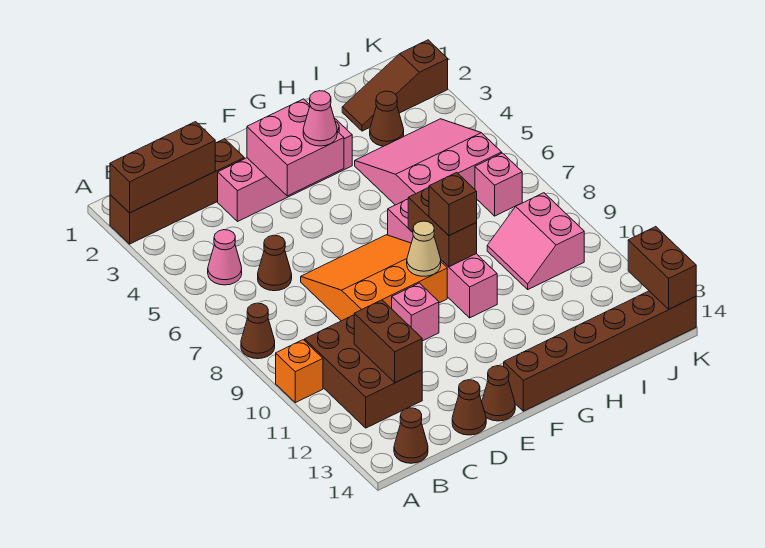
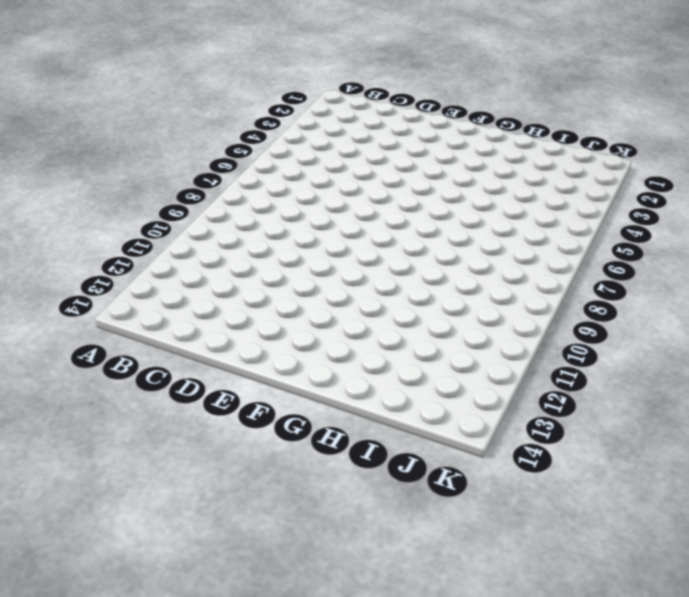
none -> brown brick A2:D2 level 1
none -> brown cone A8 level 1
none -> orange brick A10 level 1

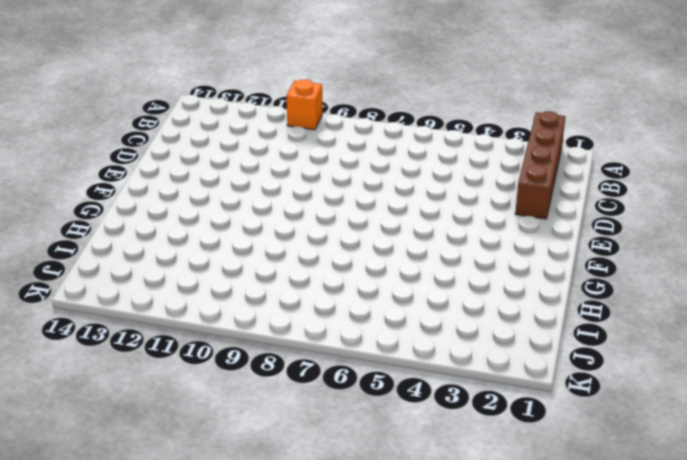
none -> brown cone A8 level 1
none -> pink cone B5 level 1
none -> brown brick B10:C12 level 1

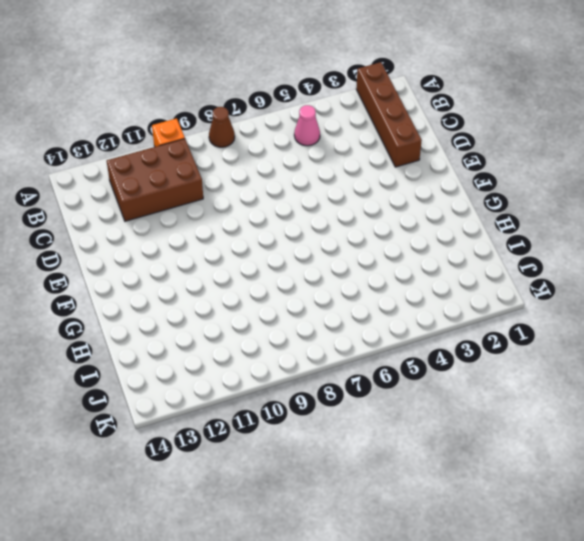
none -> brown cone B14 level 1
none -> brown cone C6 level 1
none -> pink brick D3:G3 level 1

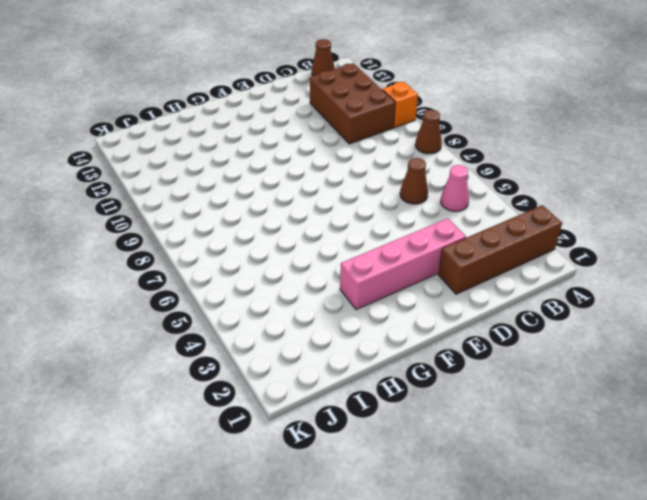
none -> orange slope D7:F9 level 1 top 9
none -> brown cone D14 level 1
none -> pink brick E10 level 1

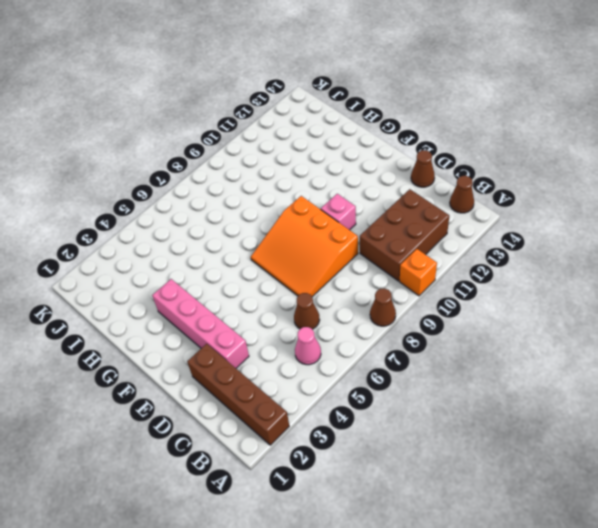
none -> brown cone E14 level 1
none -> brown brick F14:K14 level 1
none -> pink brick G7:G10 level 1

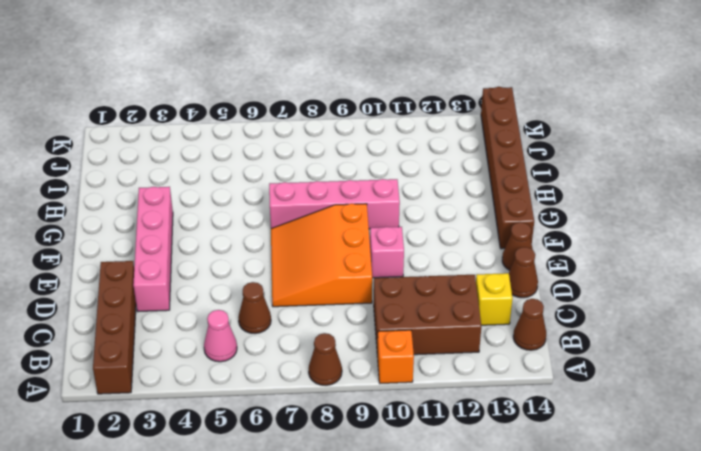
yellow brick C13 level 1 -> none
none -> pink slope H4:J6 level 1 top 6
none -> brown slope I2:K2 level 1 top K
none -> brown cone I3 level 1

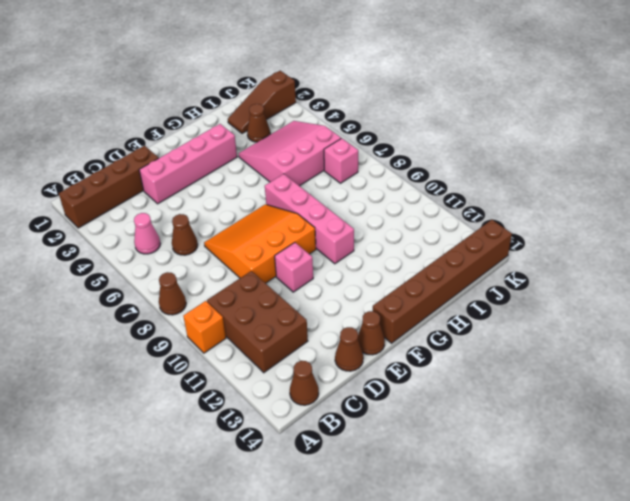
none -> pink slope I9:J10 level 1 top J
none -> brown brick A2:C2 level 2
none -> brown brick C11:C12 level 2

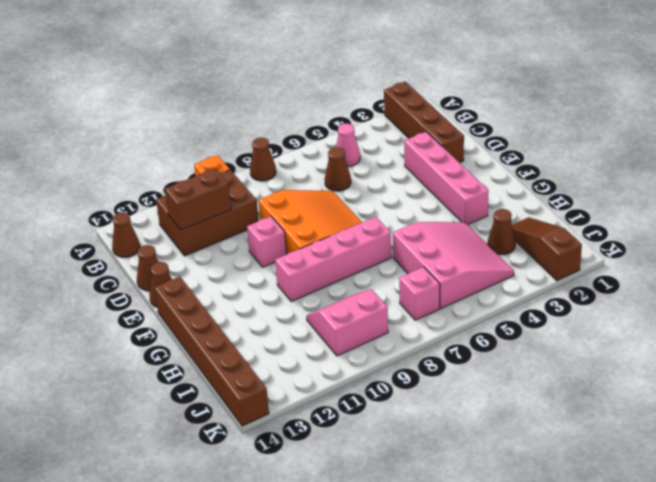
none -> brown brick A2:C2 level 2
none -> pink brick E3:F4 level 2
none -> tan cone F9 level 2

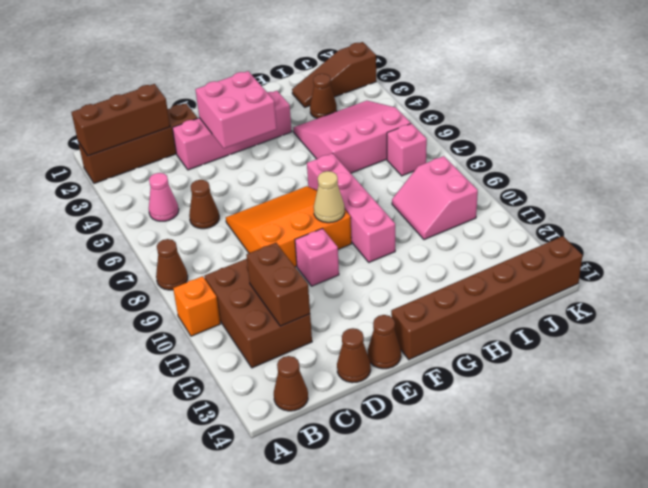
none -> brown brick G8:G9 level 2
none -> brown brick K13:K14 level 2
none -> pink cone F4 level 3

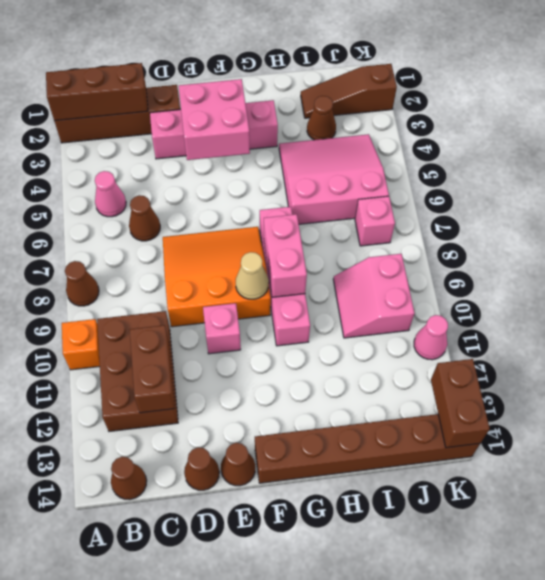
pink brick G8:G9 level 2 -> brown brick G8:G9 level 2
pink cone K11 level 1 -> pink cone F4 level 3
none -> brown brick G9 level 3

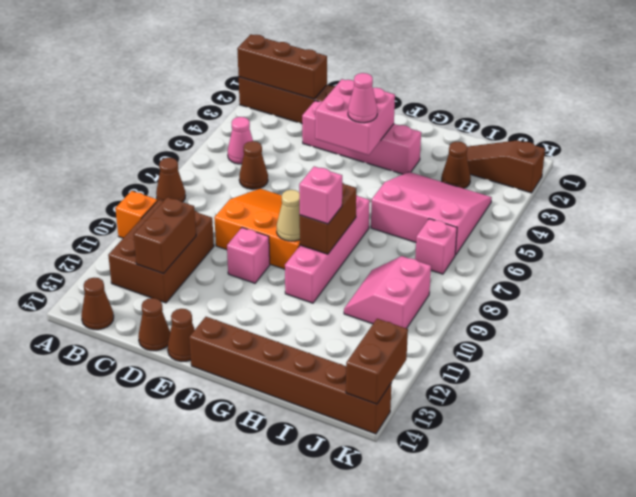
pink brick G9 level 3 -> brown brick G9 level 3

